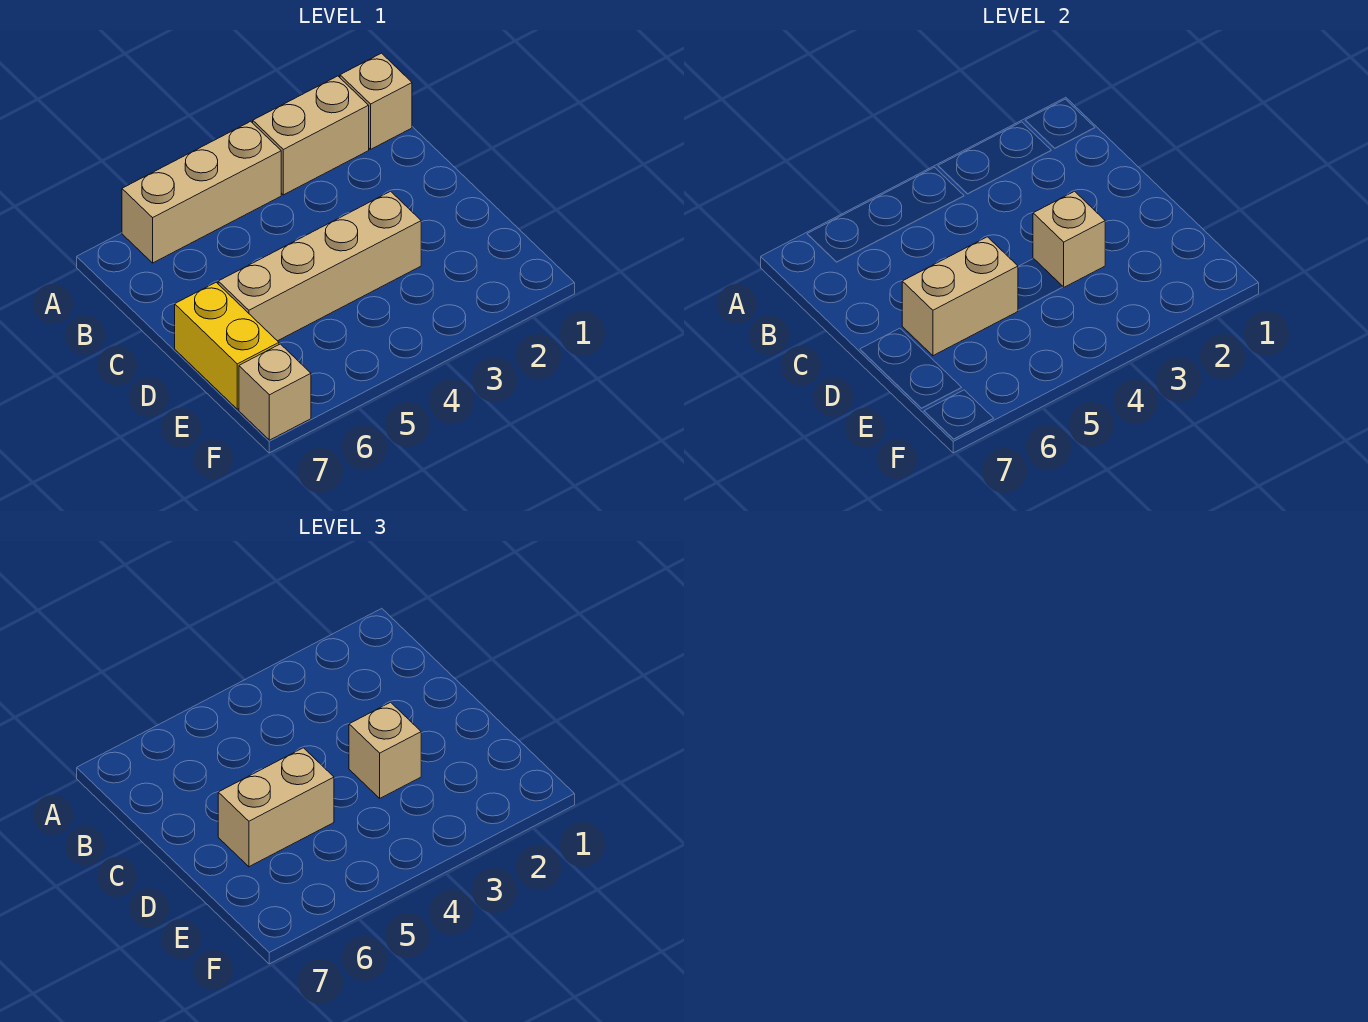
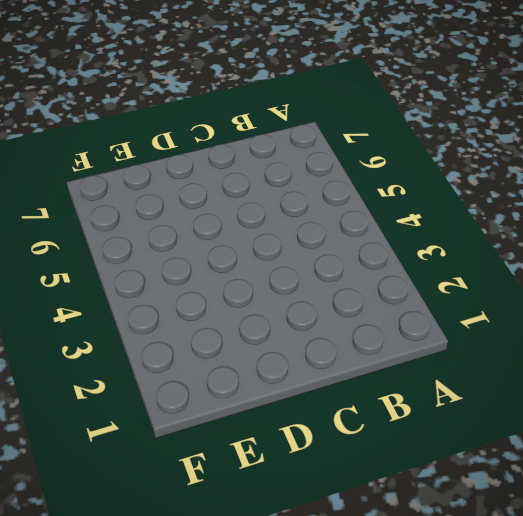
none -> tan brick A1 level 1
none -> tan brick A2:A3 level 1

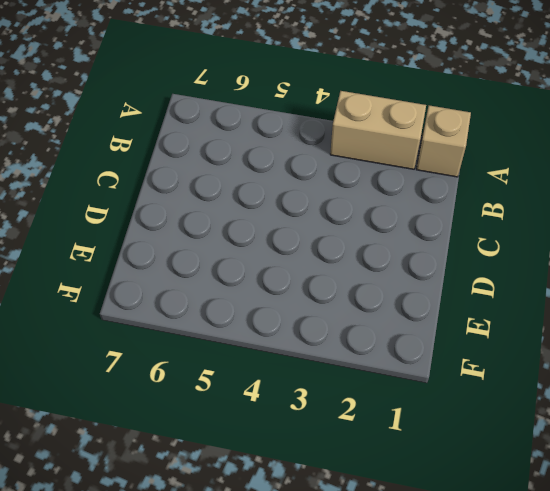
none -> tan brick A4:A6 level 1
none -> tan brick D3:D6 level 1

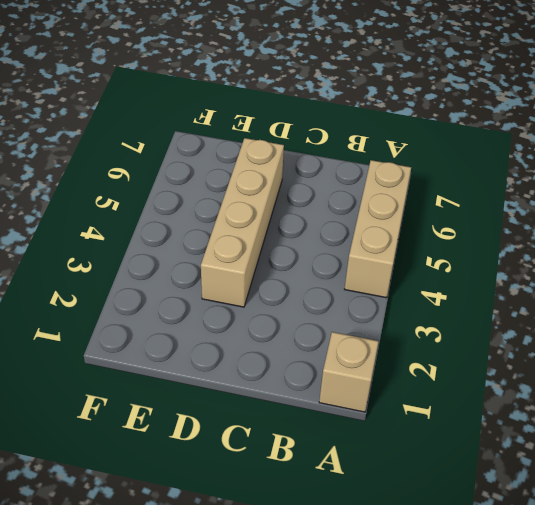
none -> tan brick A2:A3 level 1
none -> yellow brick D7:E7 level 1

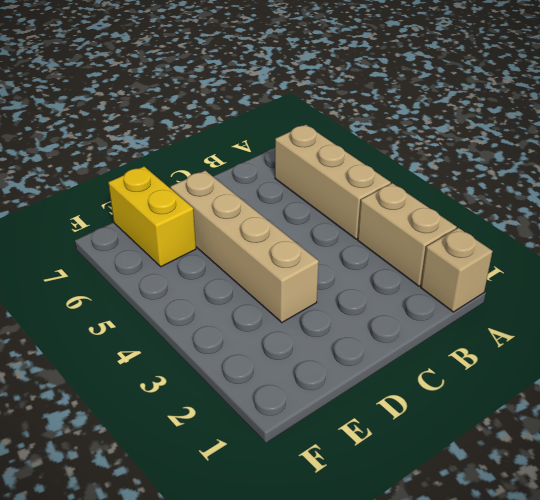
yellow brick E6:E7 level 1 -> yellow brick D7:E7 level 1
none -> tan brick F7 level 1
none -> tan brick D3 level 2

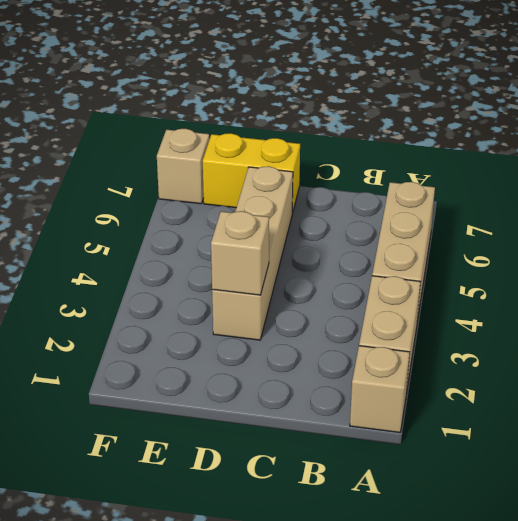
none -> tan brick D5:D6 level 2
none -> tan brick D3 level 3

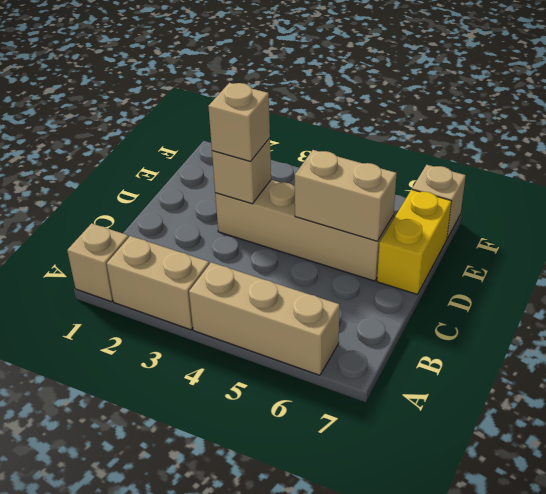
none -> tan brick D5:D6 level 3

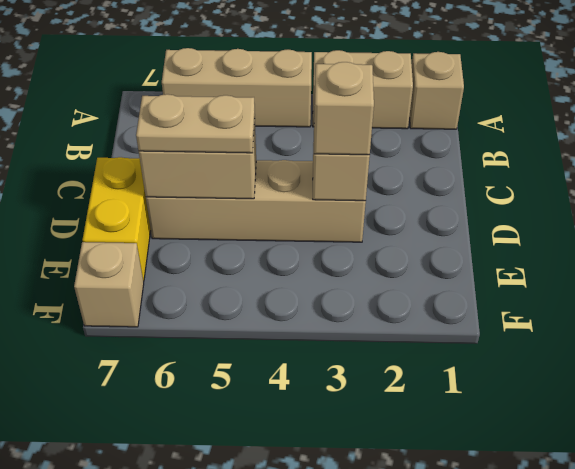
tan plate D5:D6 level 3 -> tan brick D5:D6 level 3

